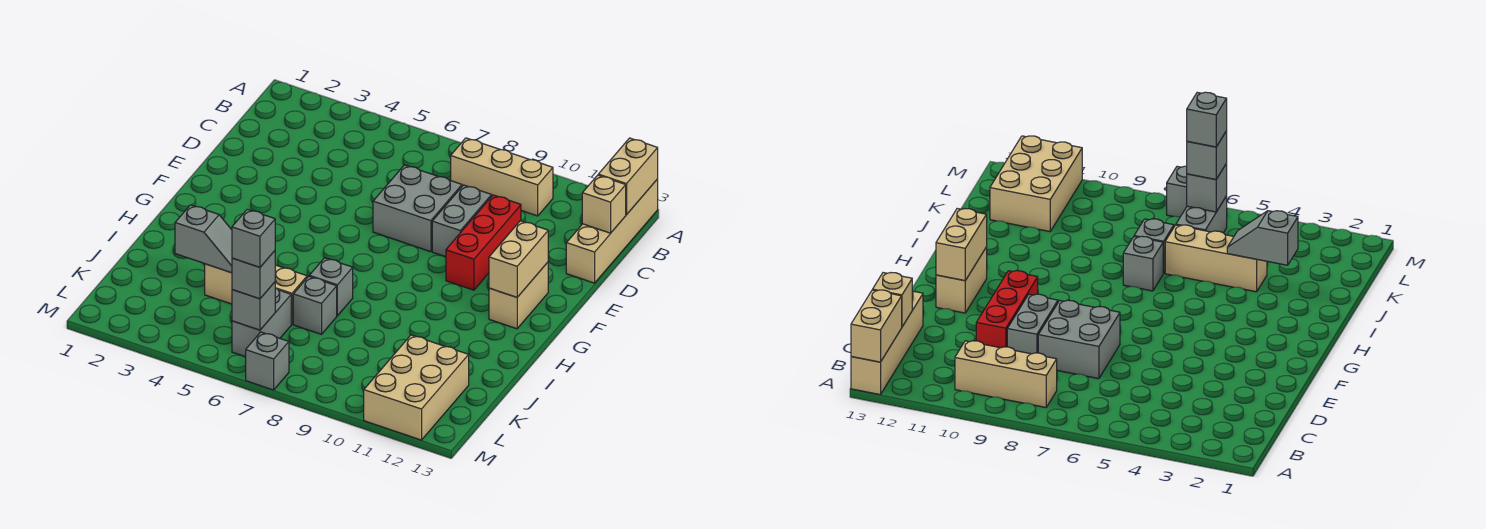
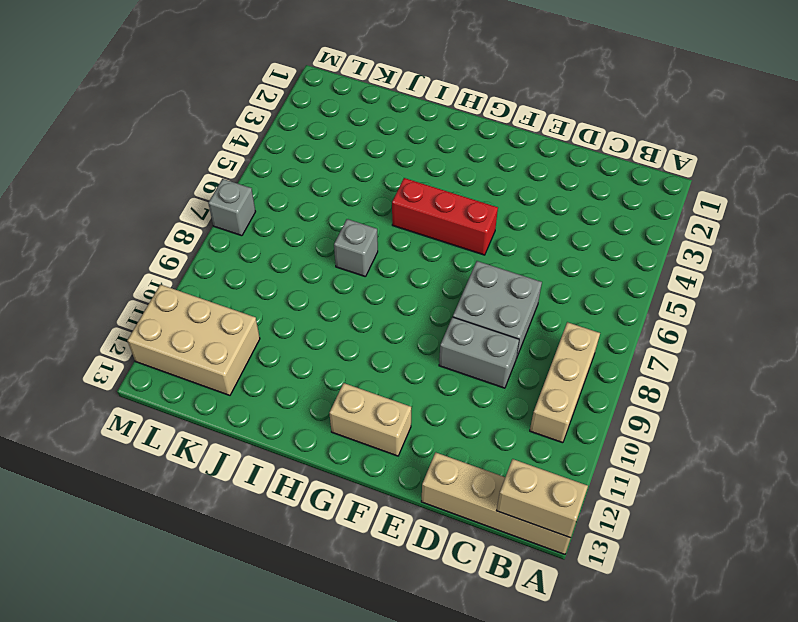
red brick F5:H5 level 1 -> red brick D10:F10 level 1
none -> tan brick J4:J6 level 1
none -> grey brick J7 level 1
none -> grey brick K6:L6 level 1

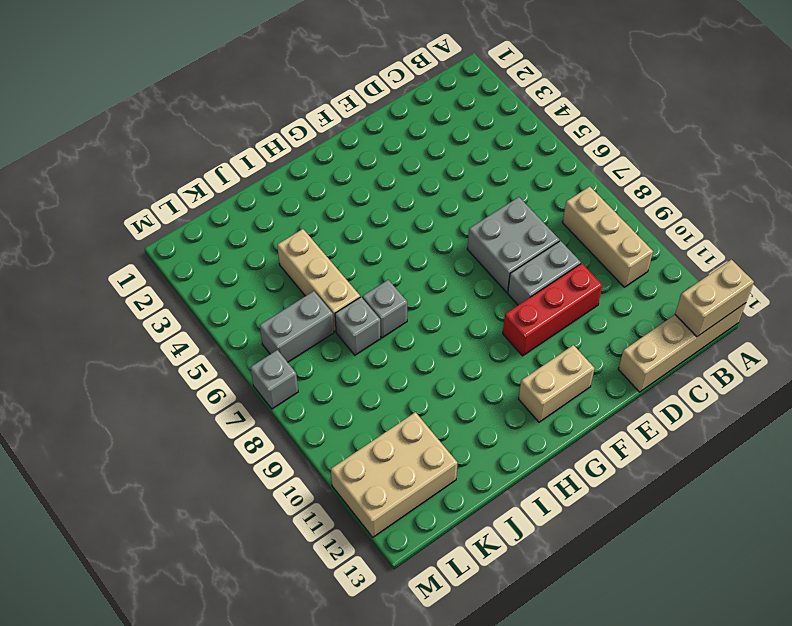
none -> tan brick C13 level 2
none -> tan brick F12:G12 level 2
none -> grey slope J3:J4 level 2 top 3

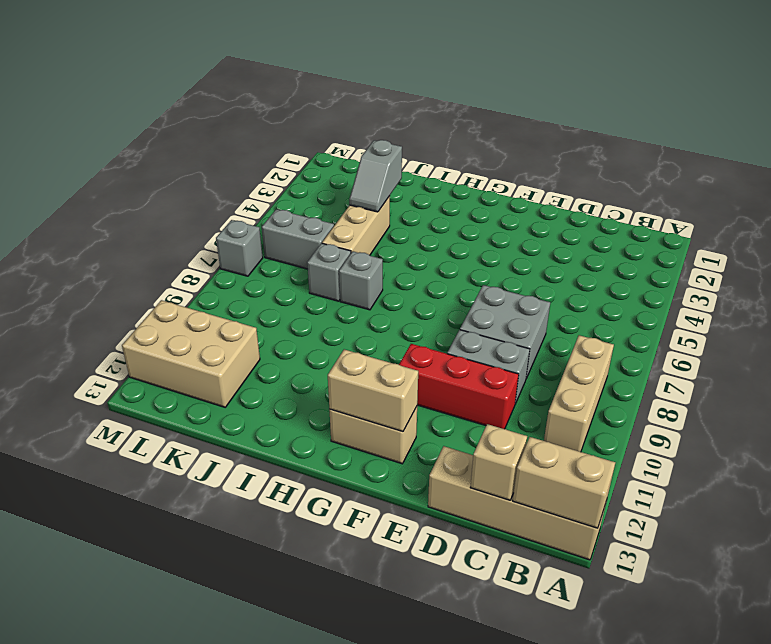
none -> grey brick L6 level 2
none -> grey brick L6 level 3
none -> grey brick L6 level 4

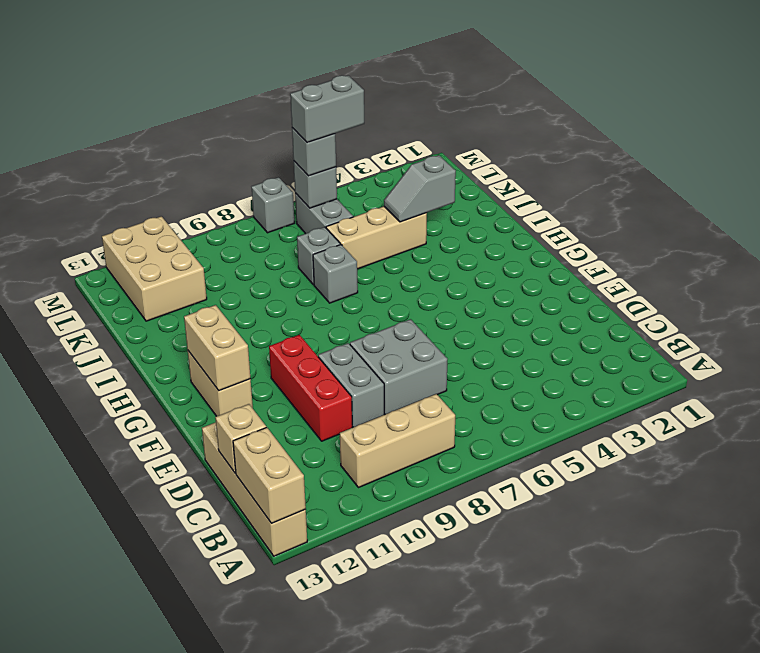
grey brick L5:L6 level 4 -> grey brick L6 level 4

